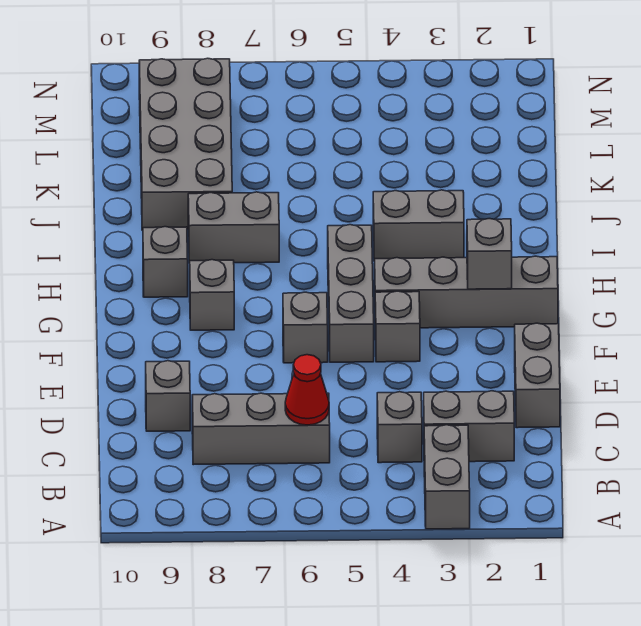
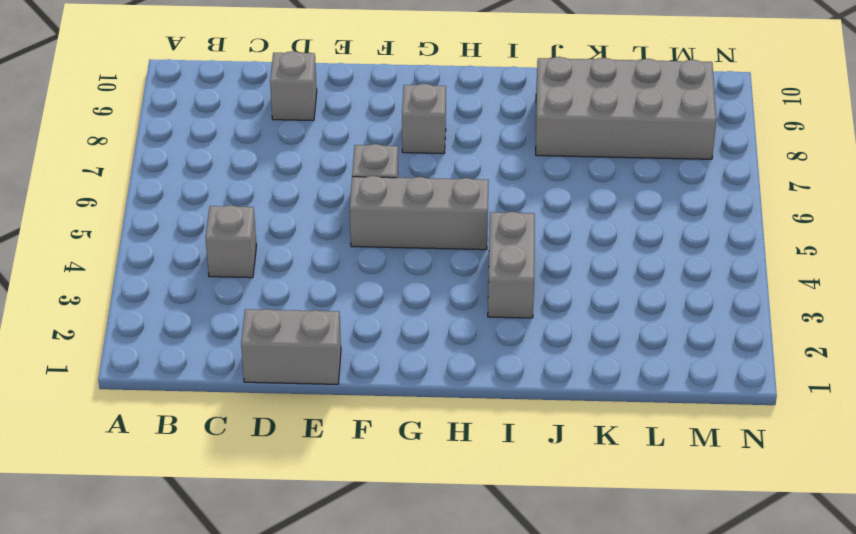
none -> grey brick A3:B3 level 1
none -> grey brick C2:C3 level 1
none -> grey brick C6:C8 level 1

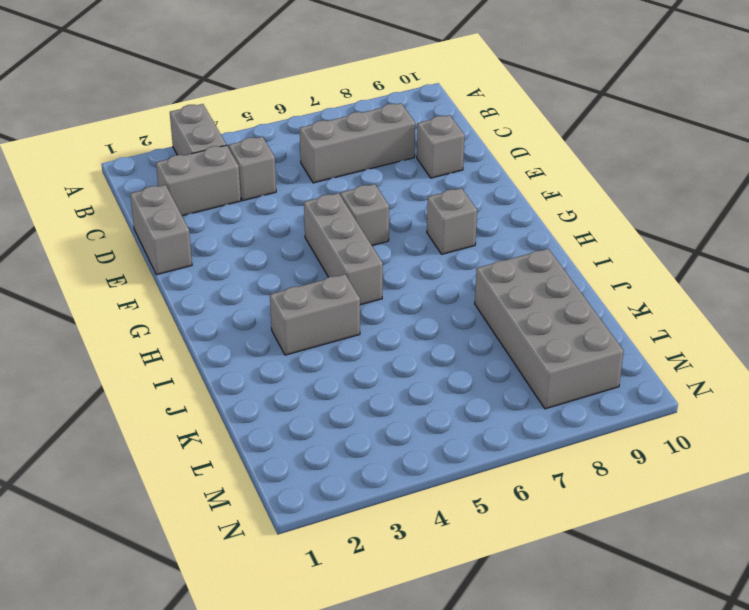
none -> grey brick F4 level 1
none -> grey brick G1:G4 level 1
none -> grey brick H9 level 1

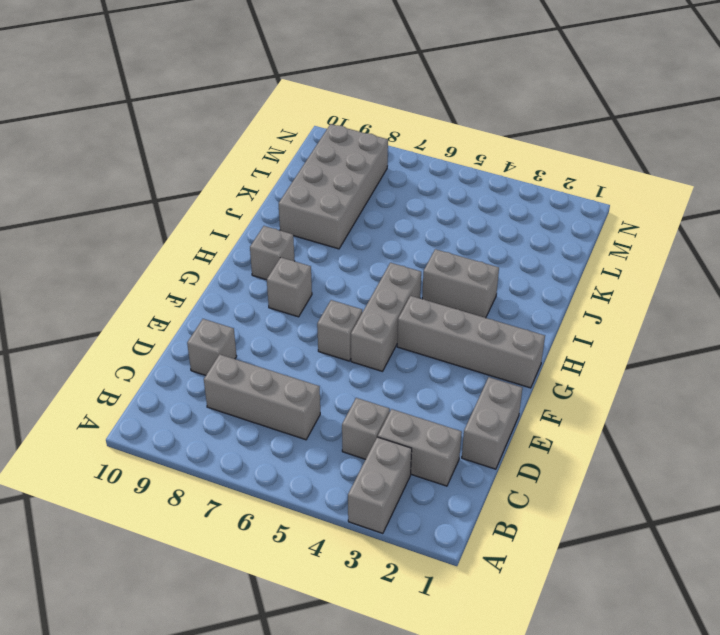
none -> grey brick F4 level 1
none -> grey brick I7:I8 level 1
none -> red cone C6 level 2

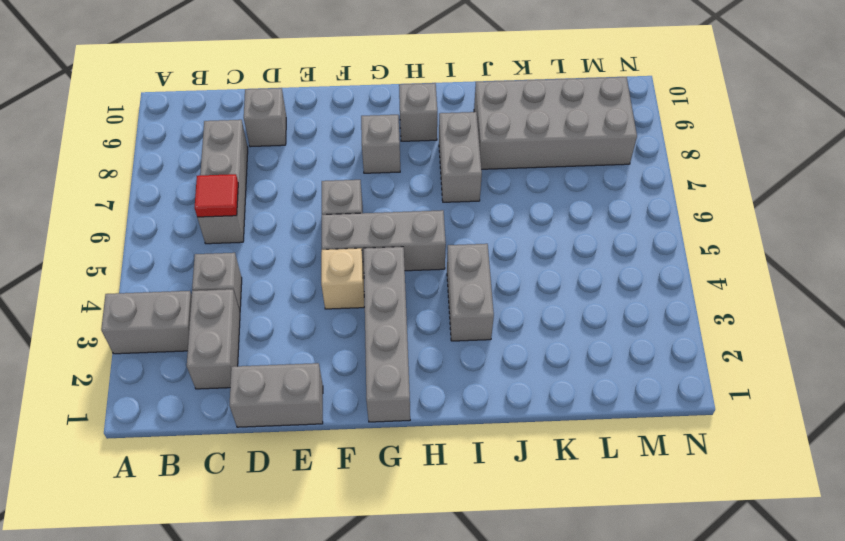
red tile C6 level 2 -> red cone C6 level 2
tan brick F4 level 1 -> grey brick F4 level 1
none -> grey brick G2 level 2

